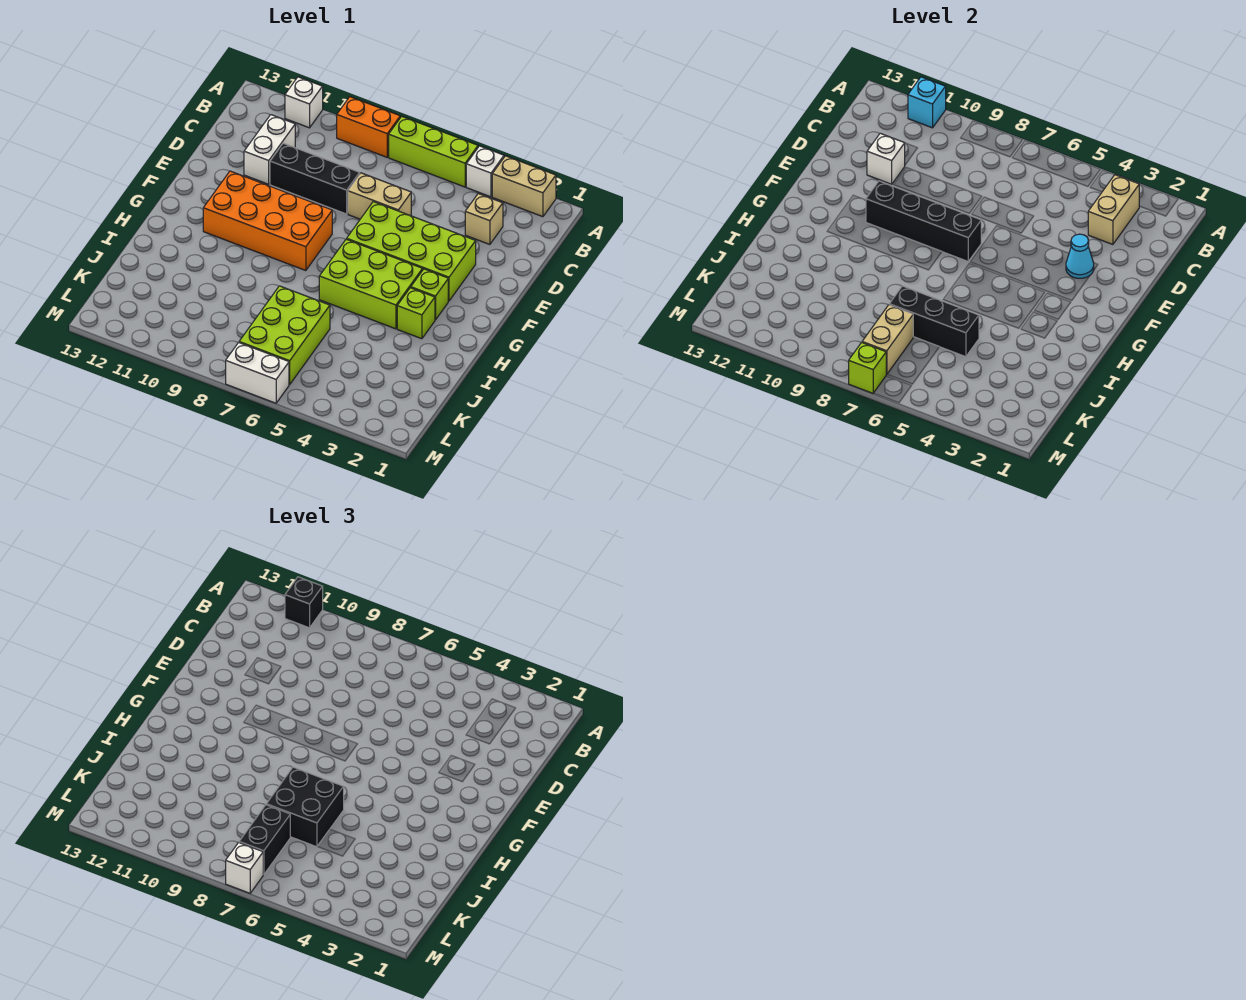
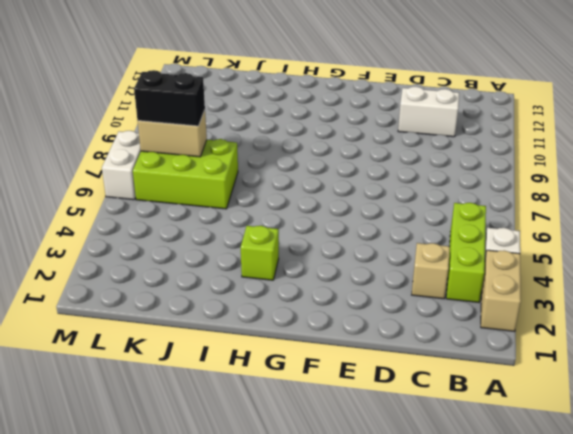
lime brick B3:B5 level 1 -> lime brick A5:A7 level 1
none -> orange brick A8:A9 level 1
none -> white brick A11 level 1
none -> tan brick D6:D7 level 1

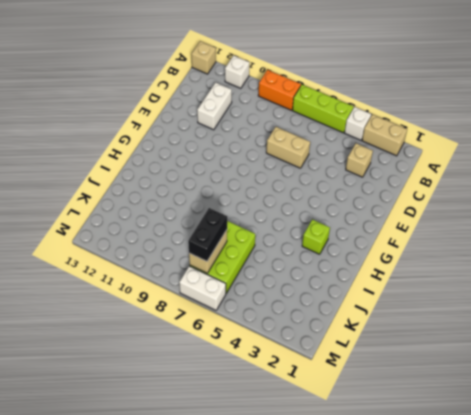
tan brick A13 level 1 -> none
none -> black brick D8:D10 level 1
none -> lime brick E3:F6 level 1
none -> orange brick F8:G11 level 1

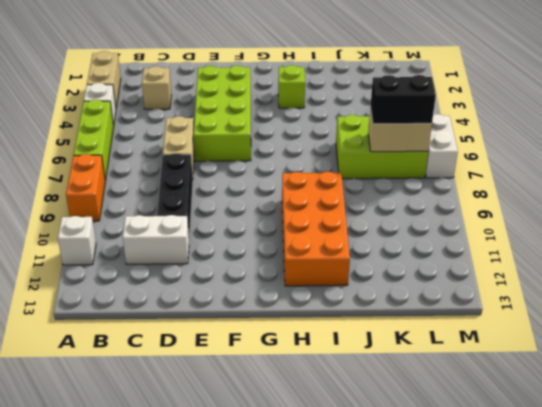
orange brick H9:I12 level 1 -> orange brick F8:G11 level 1
none -> lime brick G3 level 1
none -> lime brick G4:H6 level 1
none -> cyan brick A11 level 2

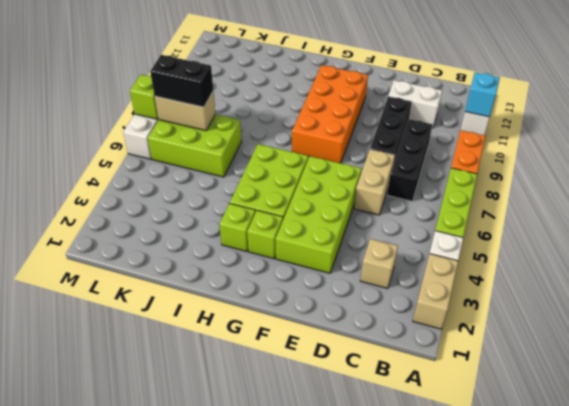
black brick C7:C9 level 1 -> black brick J5:J7 level 2
none -> tan brick B3:C3 level 2
none -> white brick D11 level 2
none -> cyan cone E3 level 2

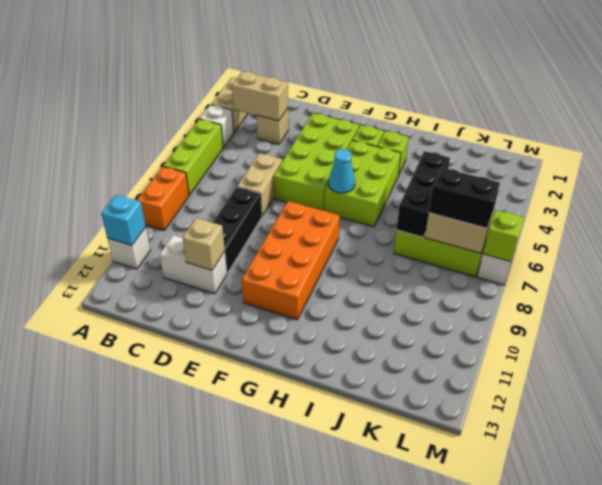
tan brick D11 level 2 -> white brick D11 level 2
cyan cone G6 level 2 -> cyan cone E3 level 2
none -> black brick F7:F10 level 2
none -> black brick A11 level 3
none -> black brick I6:J7 level 3

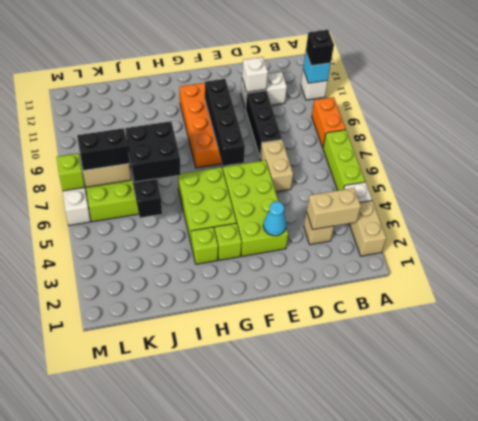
none -> white brick M7 level 3

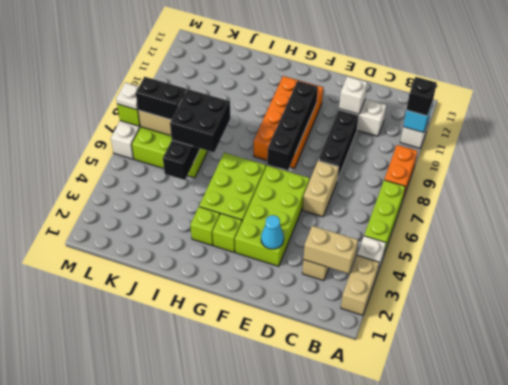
white plate M7 level 3 -> white brick M7 level 3

